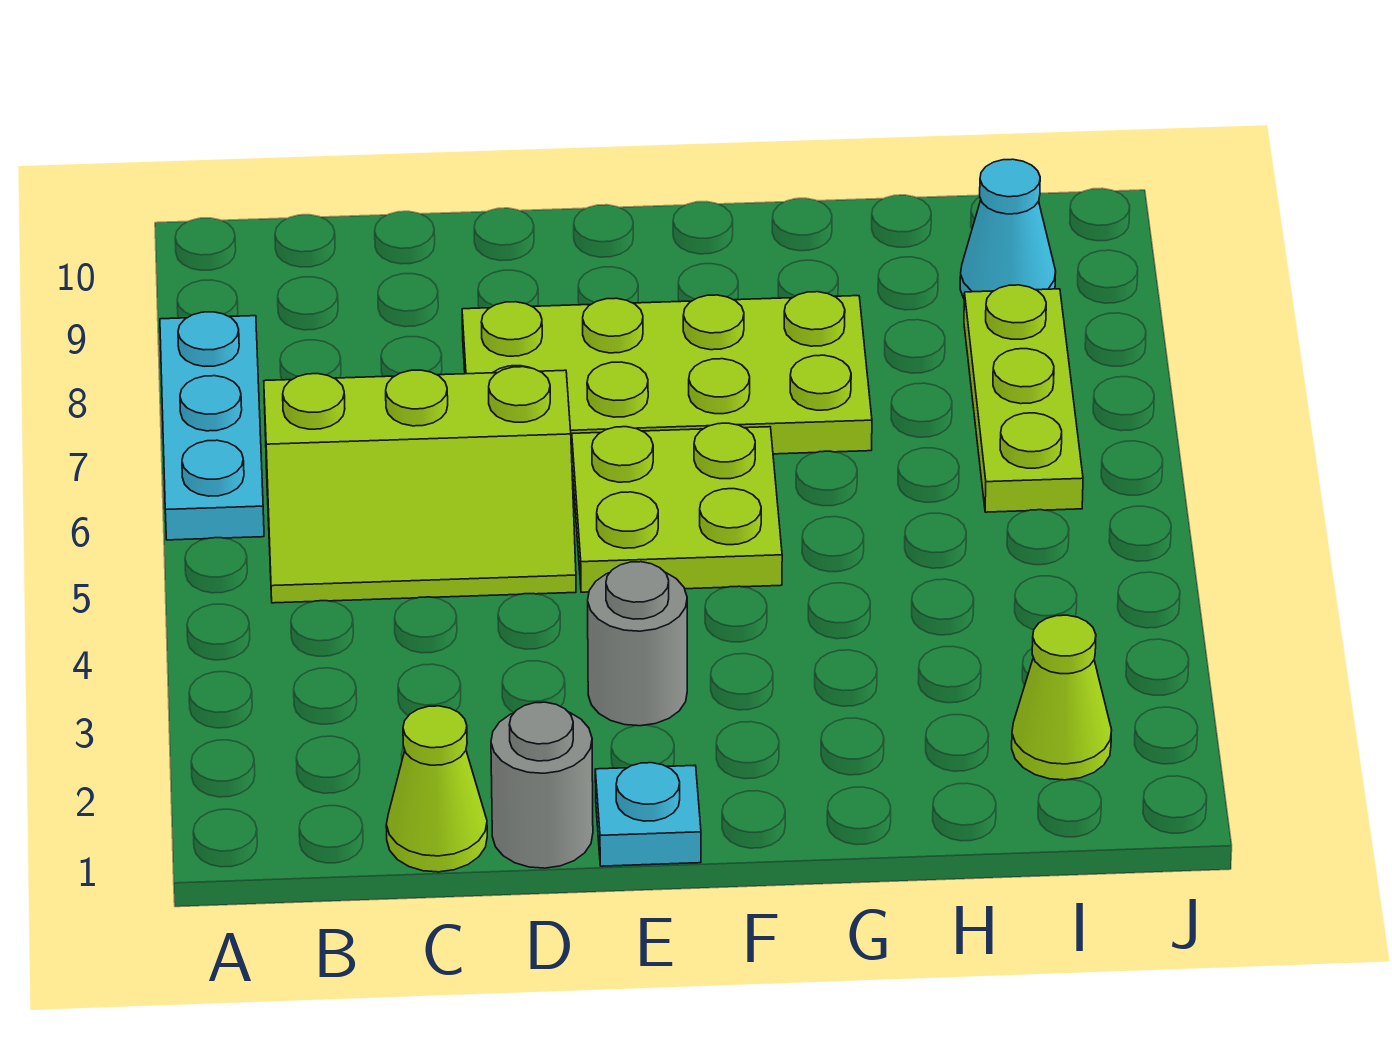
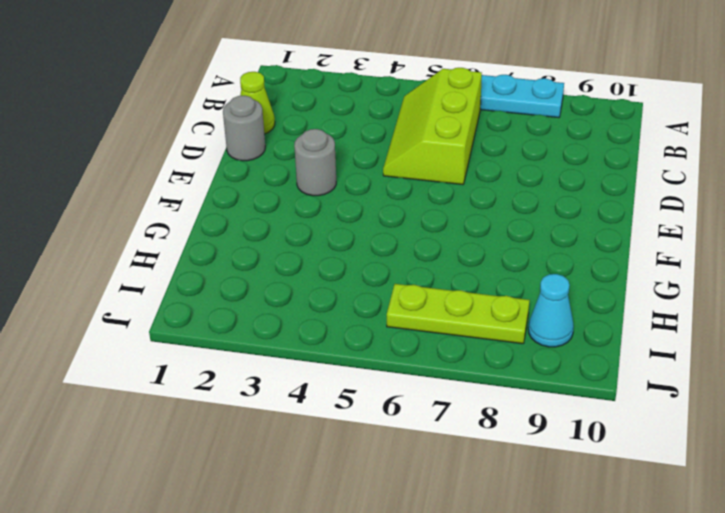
none -> lime plate D7:G8 level 1
none -> cyan plate E1 level 1

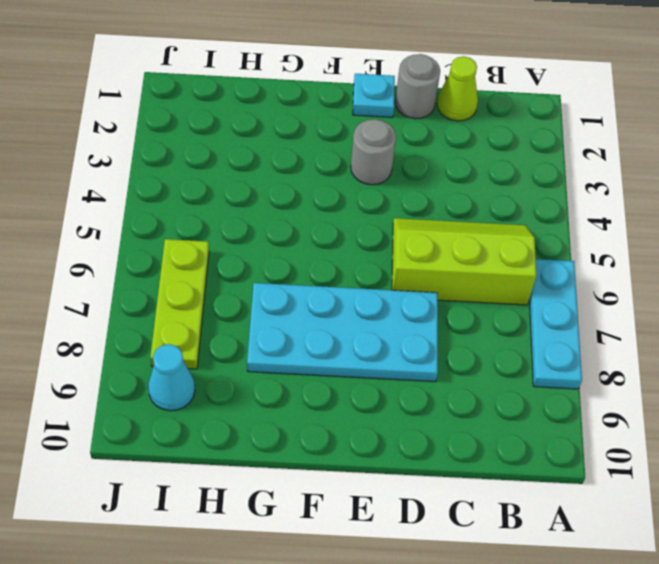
cyan plate D7:G8 level 1 -> lime plate D7:G8 level 1
none -> lime plate E5:F6 level 1
none -> lime cone I2 level 1

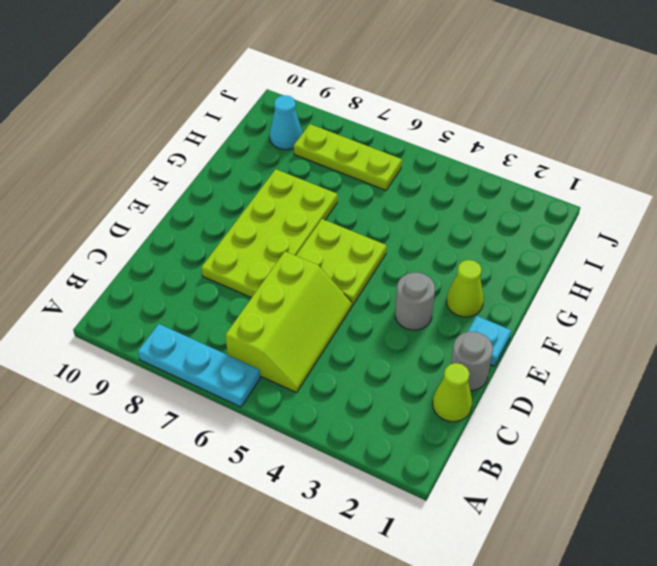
lime cone F2 level 1 -> lime cone I2 level 1

